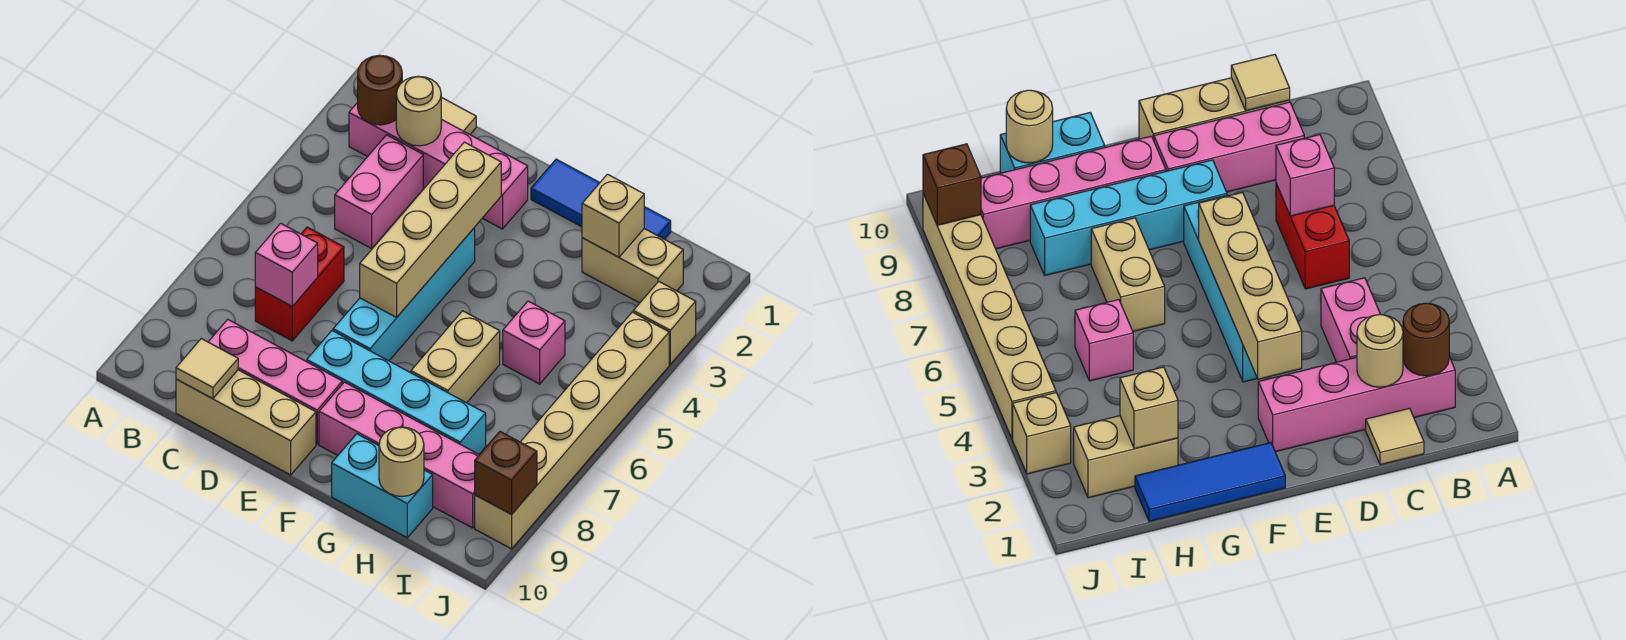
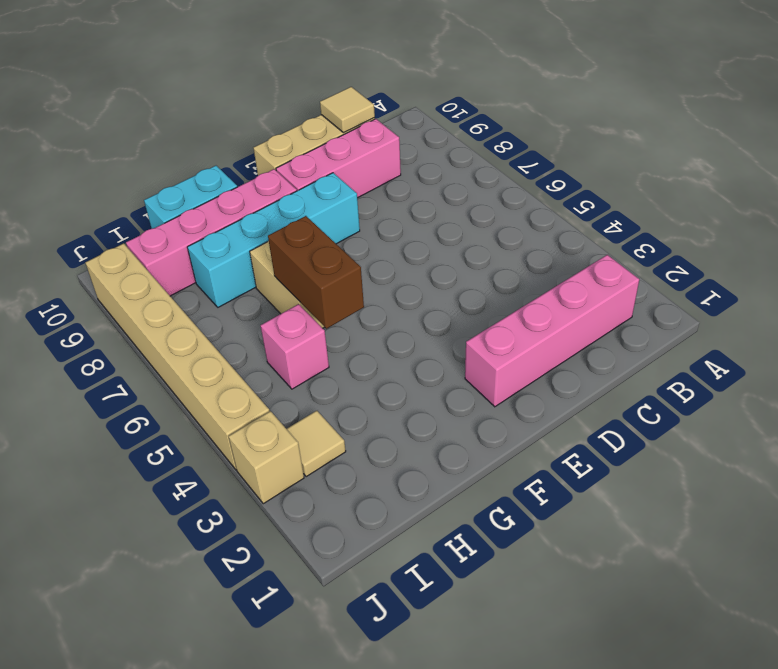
brown brick G5:G6 level 2 -> none
tan tile I3 level 1 -> tan tile C1 level 1
none -> pink brick C3:C4 level 1
none -> red brick C6:C7 level 1
none -> cyan brick E4:E7 level 1

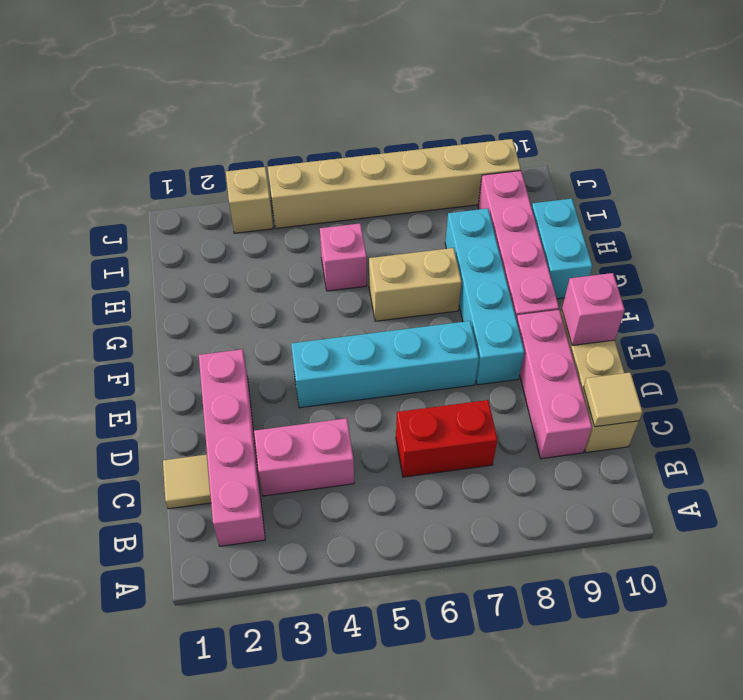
pink brick E10 level 2 -> pink brick C7 level 2
none -> blue tile F1:H1 level 1
none -> tan brick H2:I2 level 1
none -> brown round brick B2 level 2

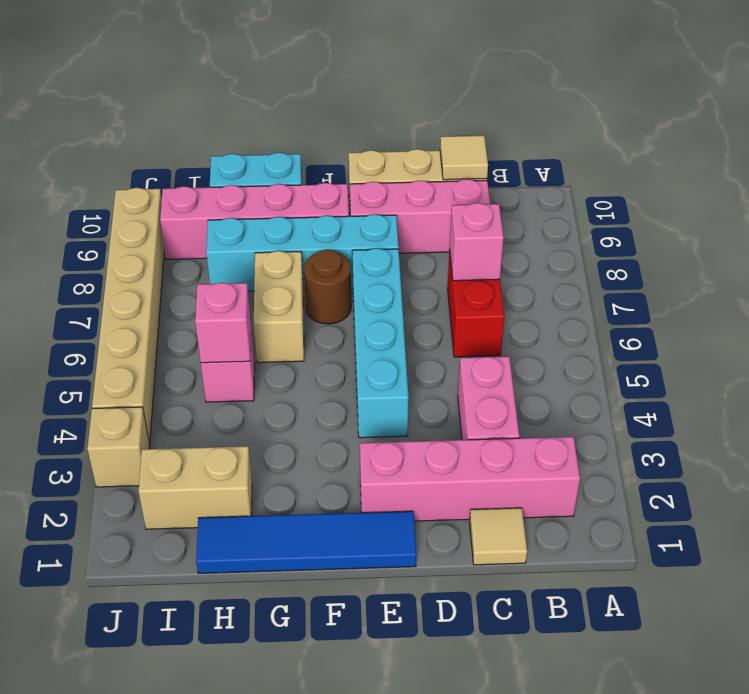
blue tile E1:H1 level 1 -> blue tile F1:H1 level 1
brown round brick F7 level 1 -> brown round brick B2 level 2
pink brick H5 level 2 -> none
none -> tan round brick C2 level 2
none -> tan brick E3:E6 level 2
none -> tan brick H2 level 2

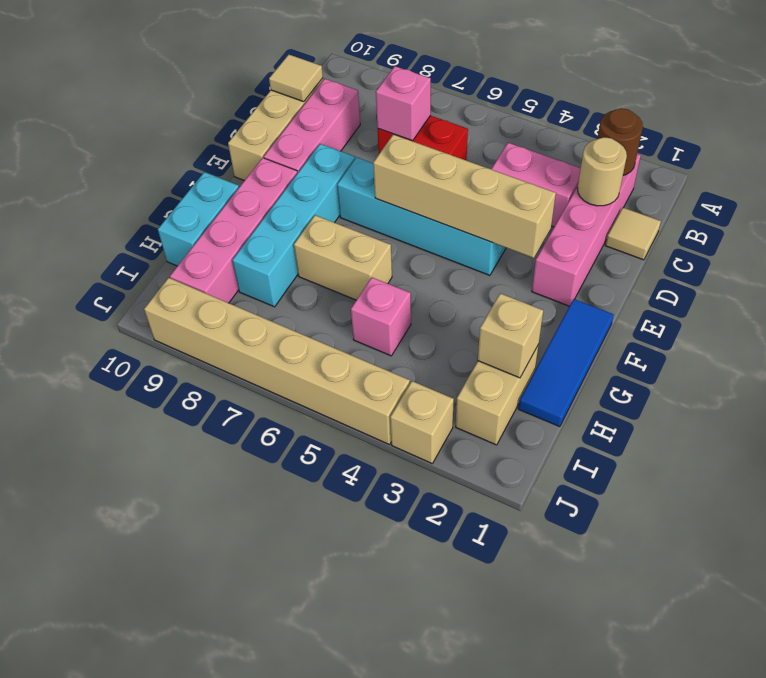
none -> tan round brick H10 level 2
none -> brown brick J9 level 2

